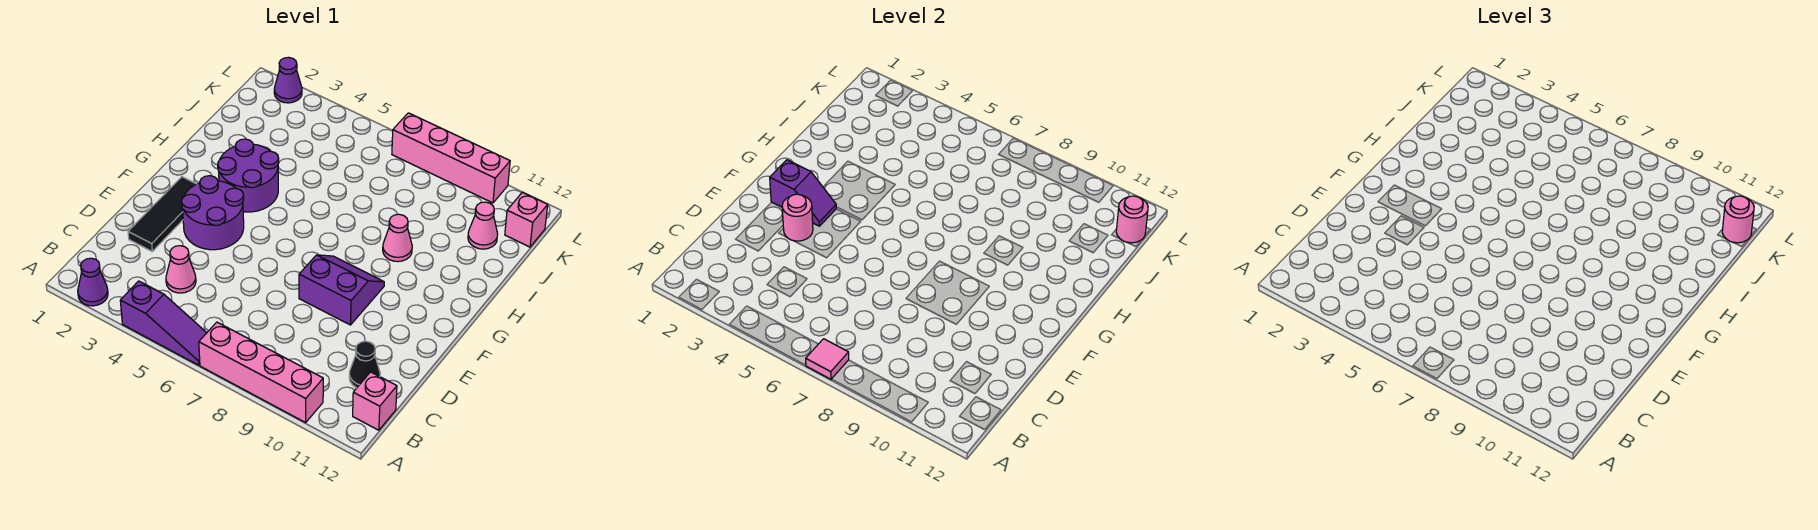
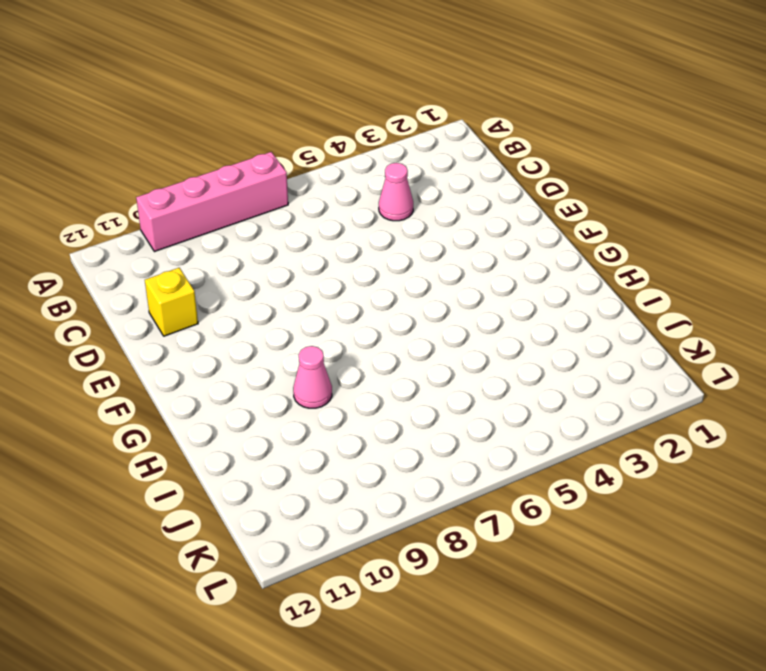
yellow brick D11 level 1 -> none
none -> purple cone A2 level 1
none -> purple slope A4:A6 level 1 top 4
none -> pink brick B12 level 1

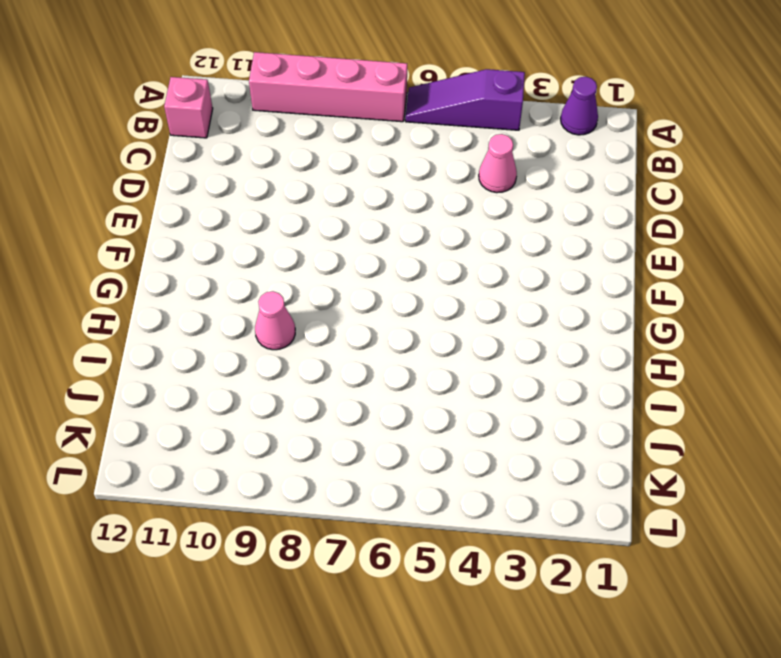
none -> black cone C11 level 1
none -> black tile D2:F2 level 1
none -> purple round brick E3:F4 level 1

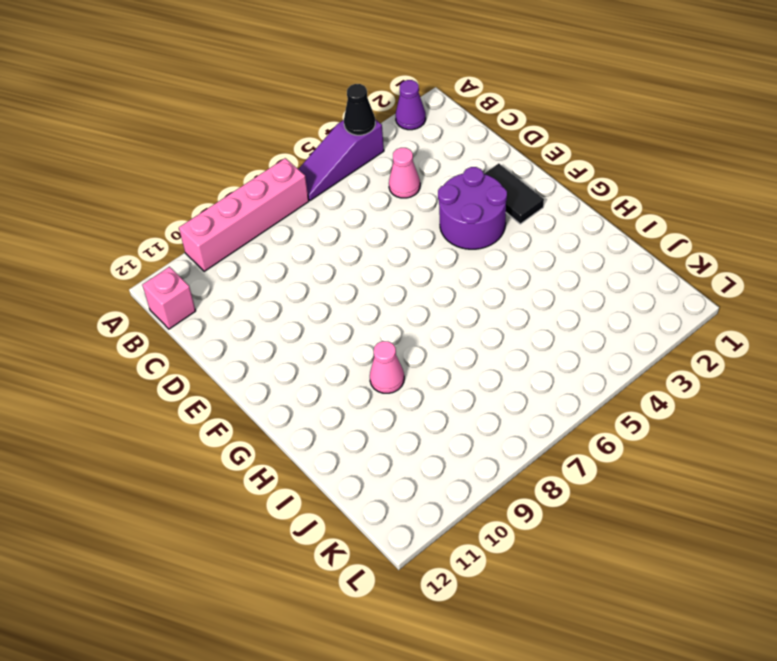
black cone A4 level 2 -> black cone C11 level 1
black tile E2:F2 level 1 -> black tile D2:F2 level 1
none -> purple slope E8:F9 level 1 top E
none -> purple round brick G3:H4 level 1
none -> pink cone J11 level 1

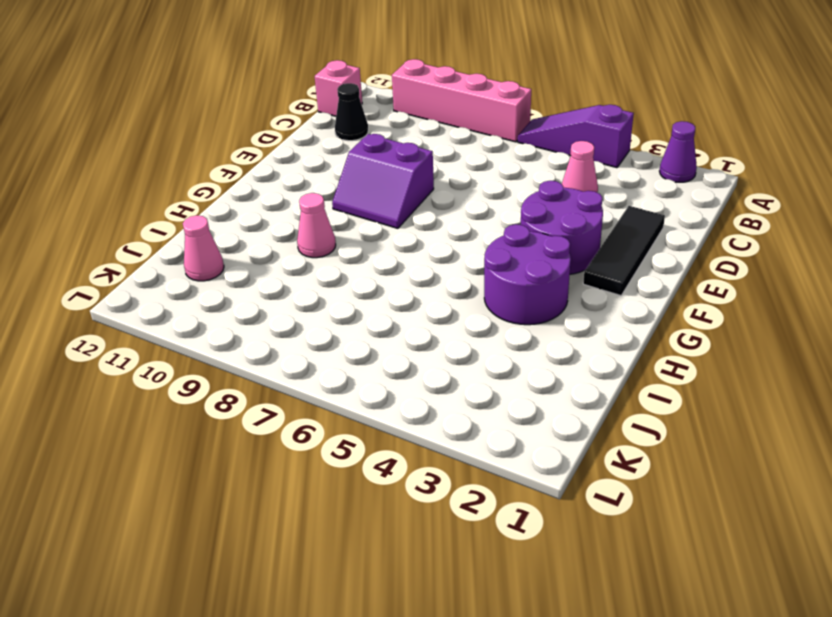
none -> pink brick K12 level 1
none -> purple cone L2 level 1
none -> pink brick L7:L10 level 1

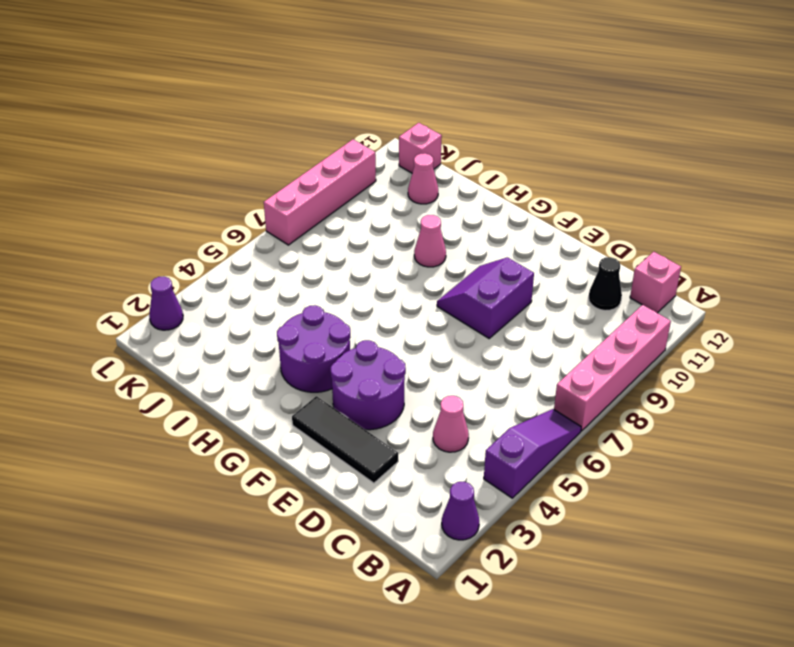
none -> pink tile A7 level 2
none -> pink round brick E3 level 2
none -> purple slope F2:F3 level 2 top 2

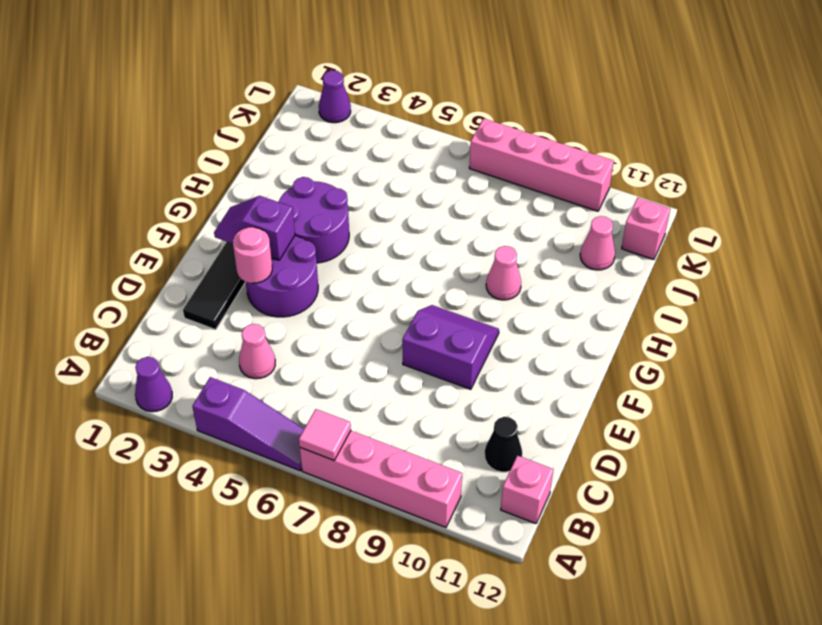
purple slope F2:F3 level 2 top 3 -> purple slope F2:F3 level 2 top 2
none -> pink round brick K12 level 2
none -> pink round brick K12 level 3

